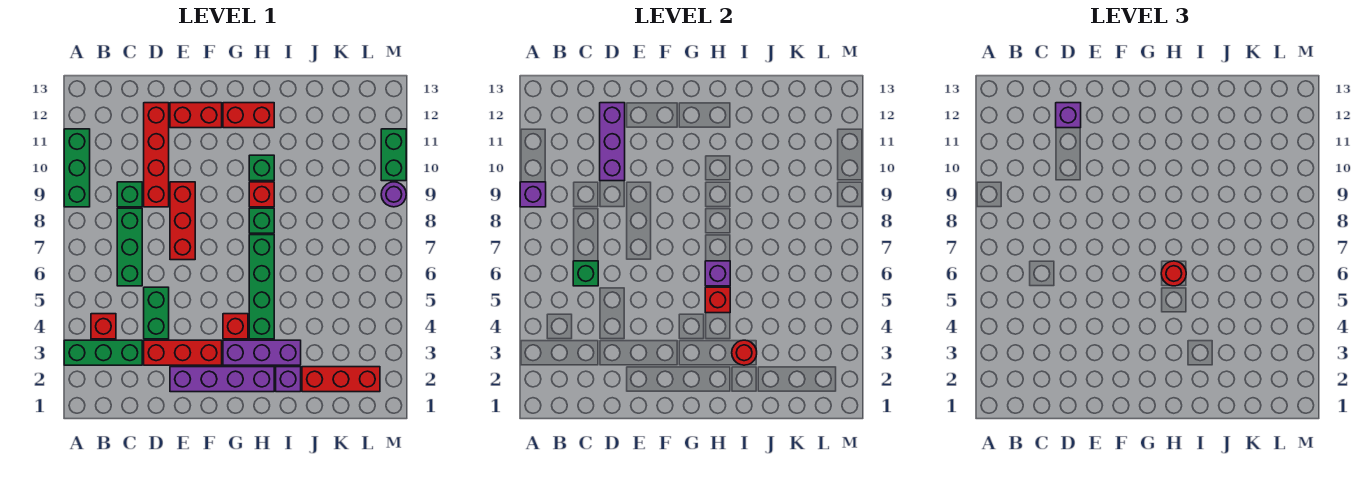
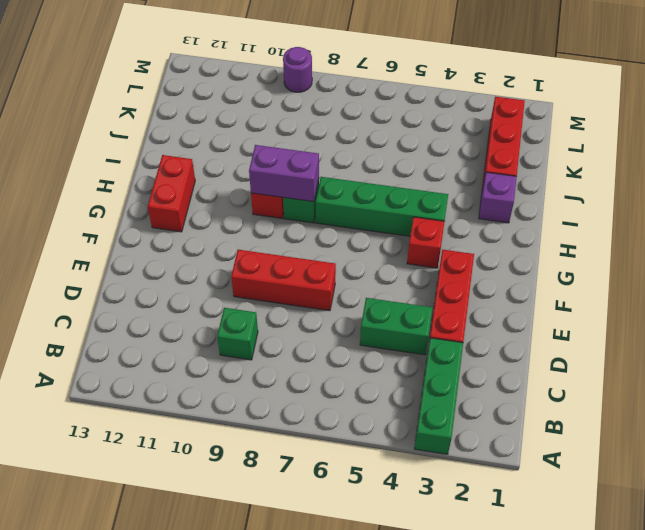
purple brick H8:H9 level 2 -> none
none -> green brick A9:A11 level 1
none -> red brick B4 level 1
none -> green brick C6:C8 level 1
none -> red brick D9:D12 level 1

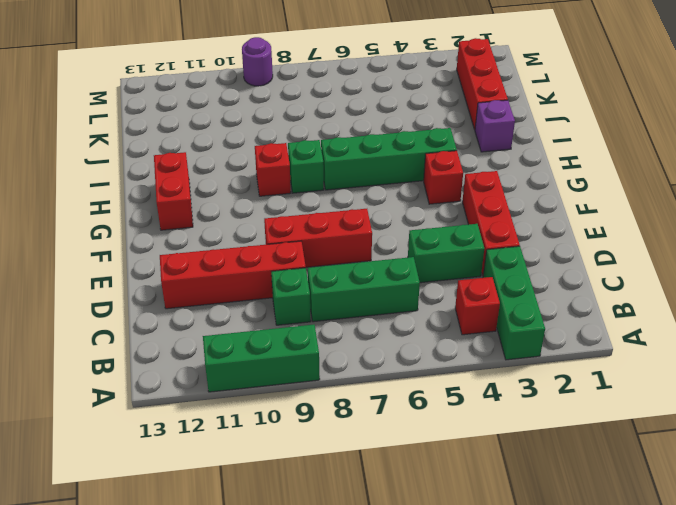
none -> purple brick E2:H2 level 1
none -> red brick E12:F12 level 1
none -> purple brick G3:I3 level 1
none -> green brick H10 level 1

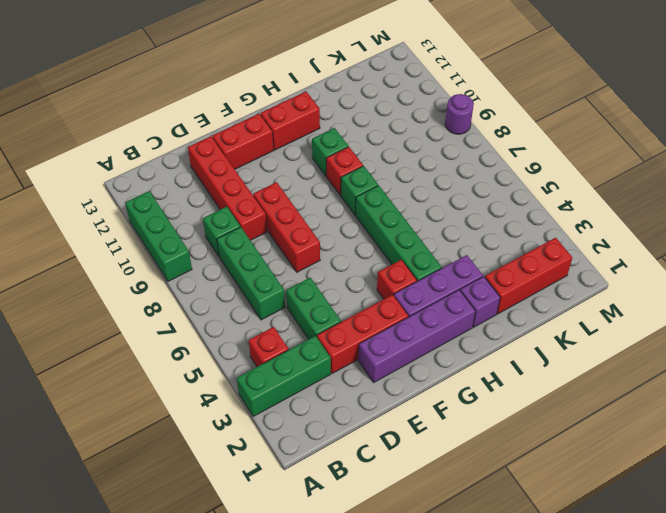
none -> green brick M10:M11 level 1
none -> purple brick A9 level 2
none -> green brick C6 level 2
none -> purple brick D10:D12 level 2

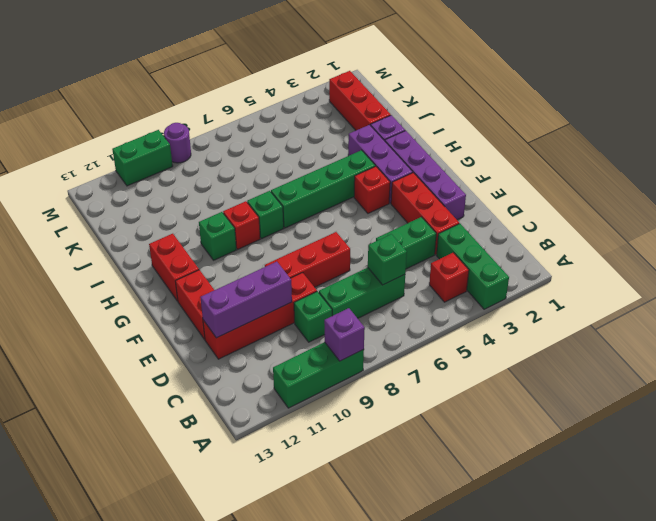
none -> red brick H5 level 2
none -> purple brick H6 level 2
none -> red round brick I3 level 2
none -> purple brick D12 level 3

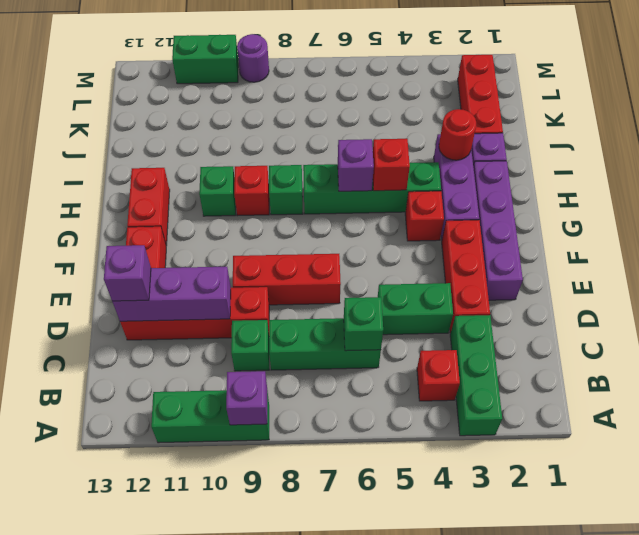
none -> red round brick H6 level 3

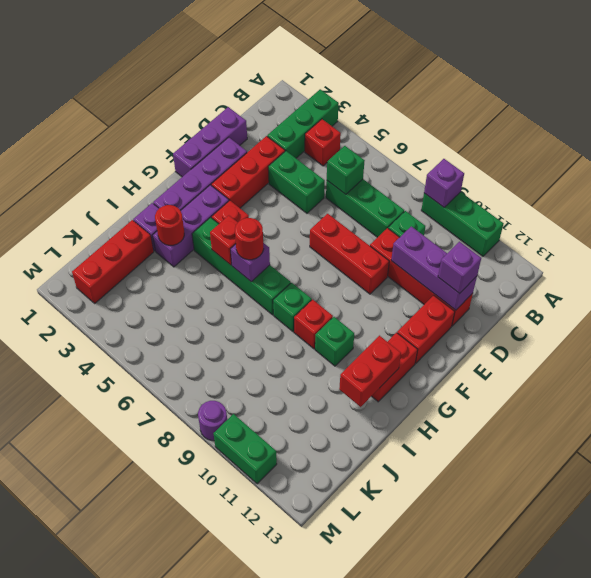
purple brick D1:F1 level 1 -> none
red brick H12:I12 level 2 -> none

